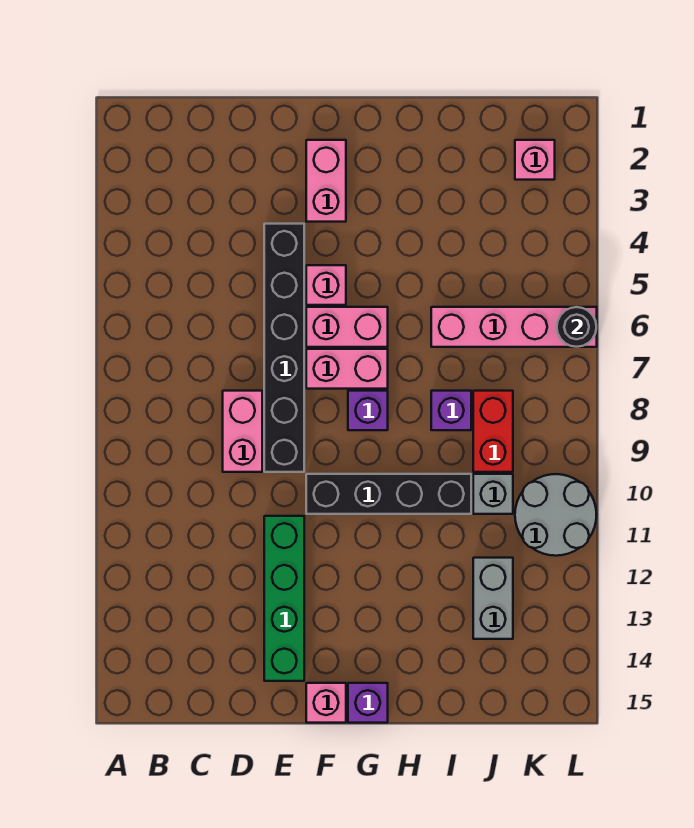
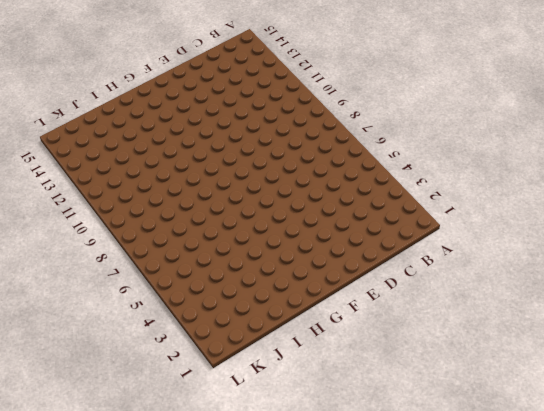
none -> pink brick D8:D9 level 1
none -> black brick E4:E9 level 1
none -> green brick E11:E14 level 1

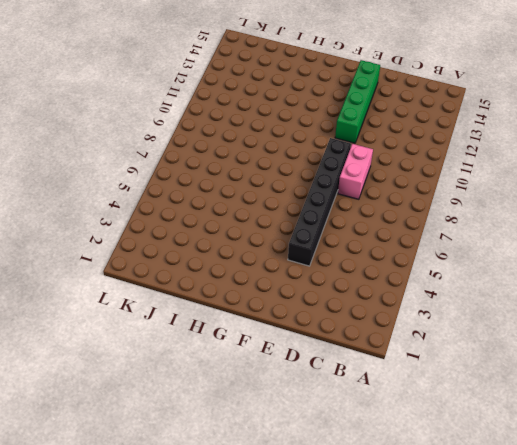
none -> pink brick F2:F3 level 1
none -> pink brick F5 level 1
none -> pink brick F6:G6 level 1

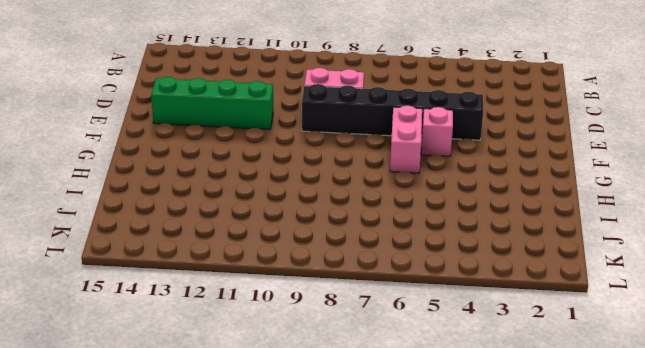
none -> pink brick F2:F3 level 1
none -> pink brick F7:G7 level 1
none -> black brick F10:I10 level 1

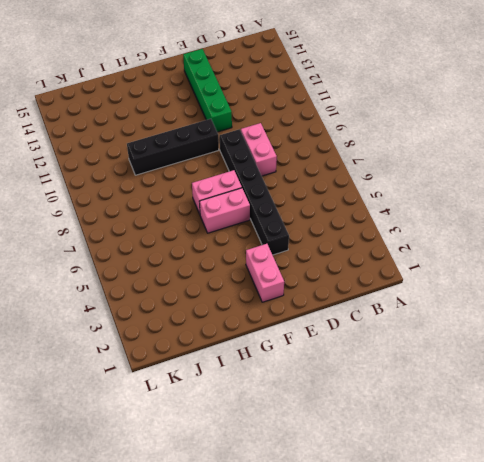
none -> pink brick F5 level 1
none -> pink brick F15 level 1
none -> purple brick G8 level 1

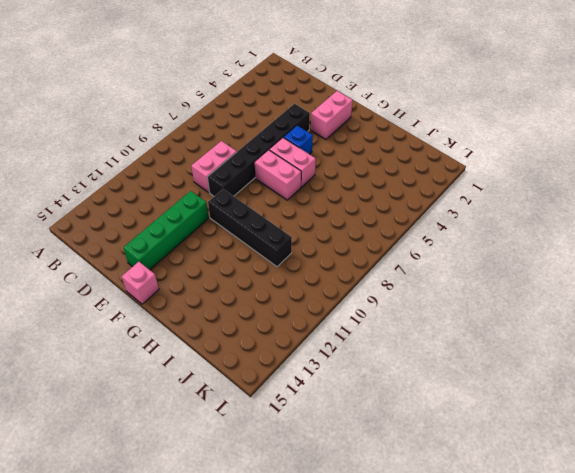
blue brick F5 level 1 -> pink brick F5 level 1
none -> purple brick G8 level 1
none -> purple brick G15 level 1
none -> pink brick I6:L6 level 1

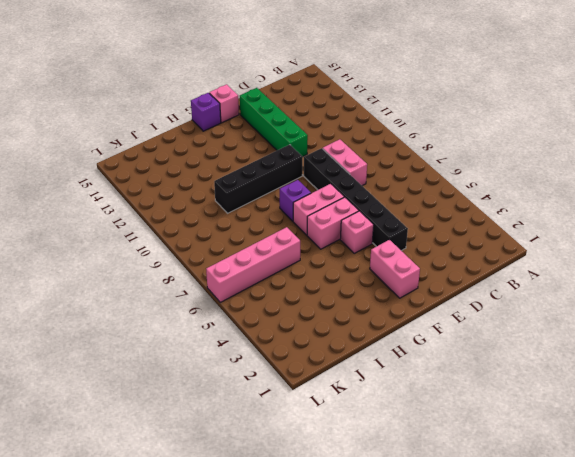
none -> purple brick I8 level 1
none -> red brick J8:J9 level 1
none -> grey brick J10 level 1

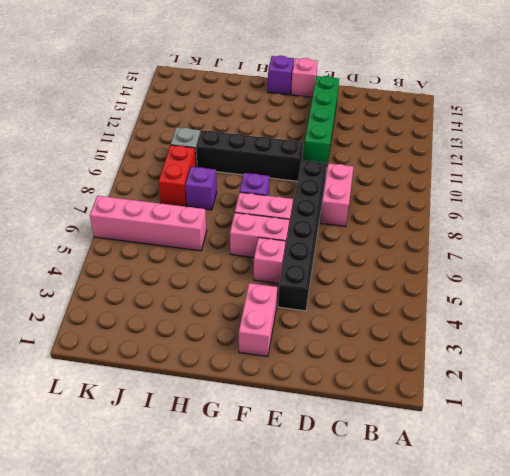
none -> grey brick J12:J13 level 1
none -> pink brick K2 level 1
none -> grey round brick K10:L11 level 1

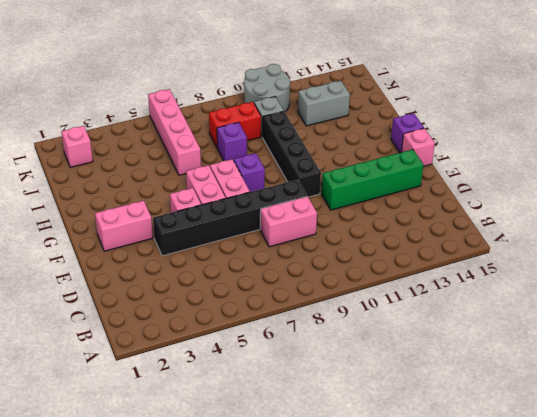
none -> black round brick L6 level 2

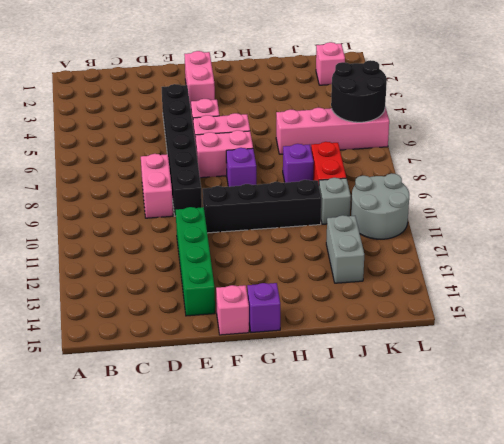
black round brick K5:L6 level 2 -> black round brick L6 level 2

